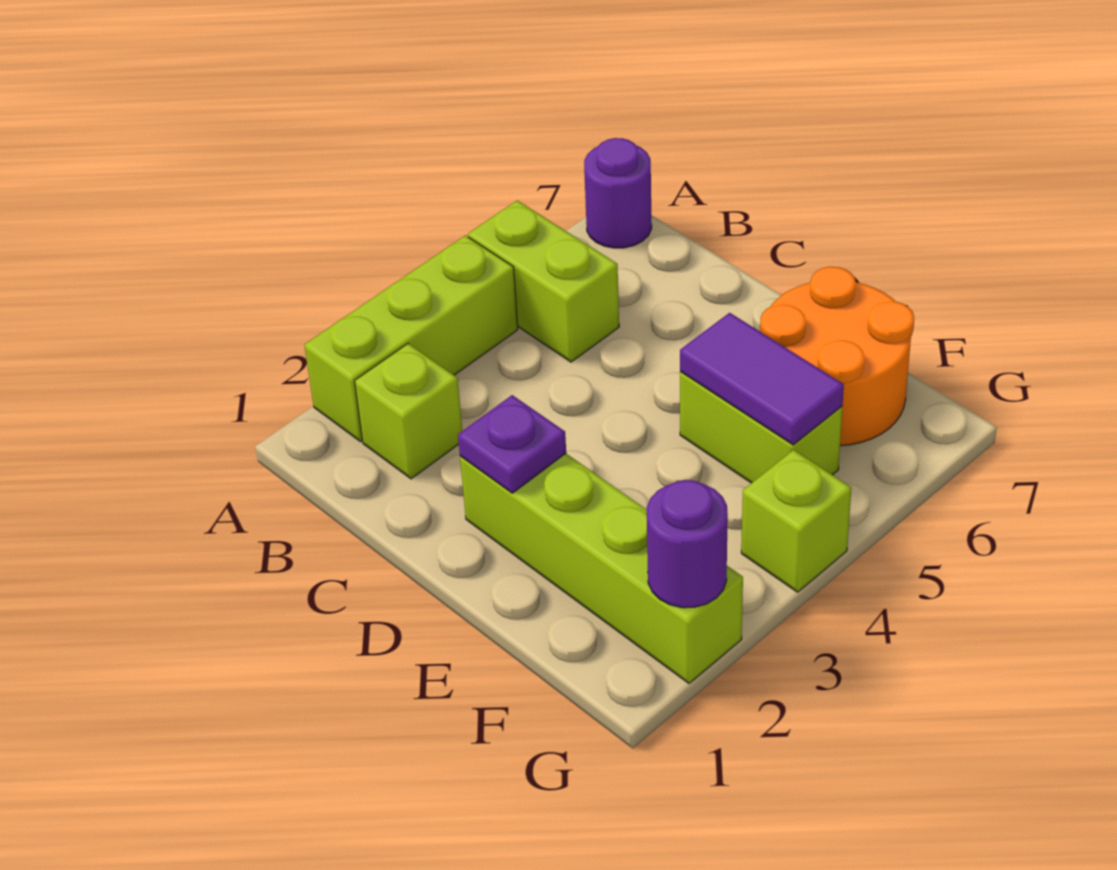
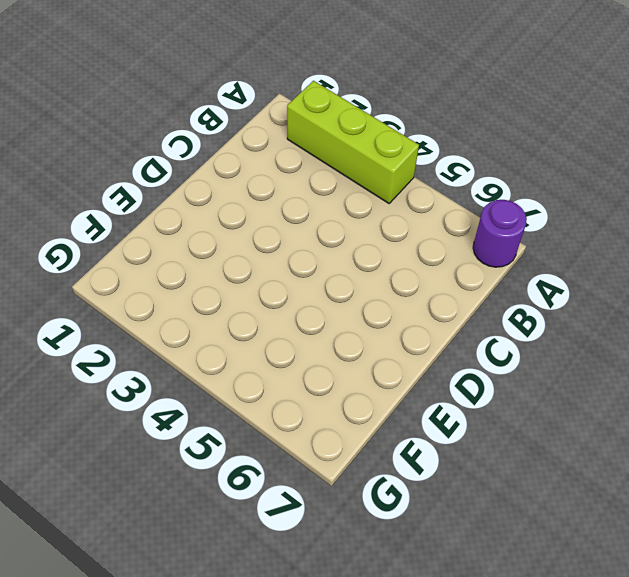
none -> lime brick A5:B5 level 1
none -> lime brick B2 level 1

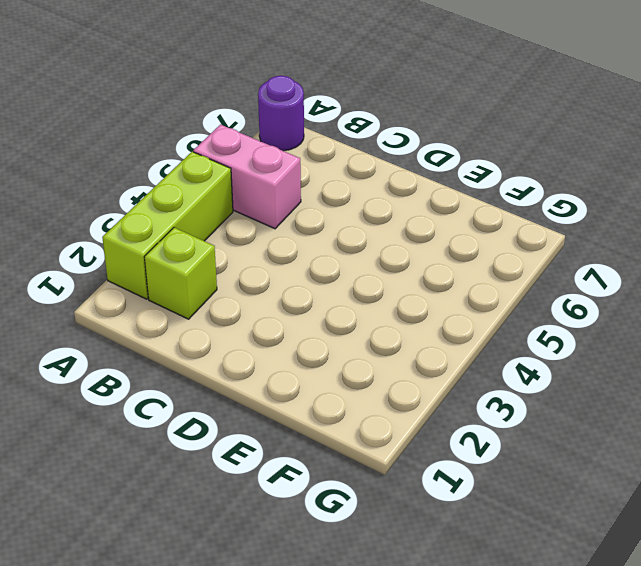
pink brick A5:B5 level 1 -> lime brick A5:B5 level 1
none -> lime brick D2:G2 level 1
none -> lime brick E5:F5 level 1

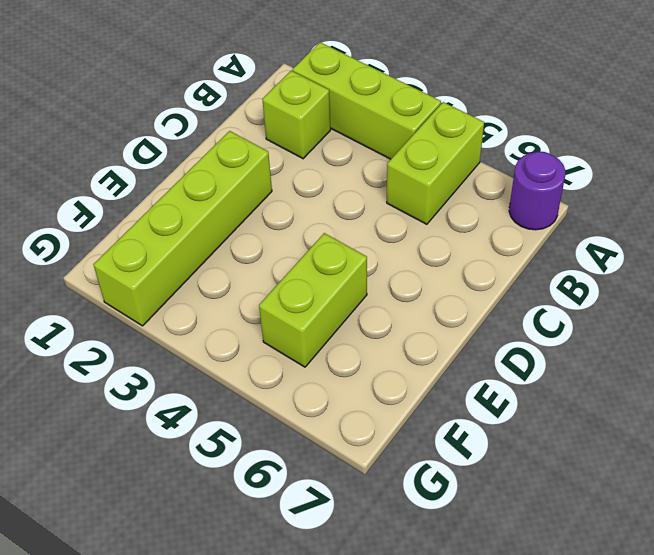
none -> orange round brick E6:F7 level 1
none -> lime brick G4 level 1

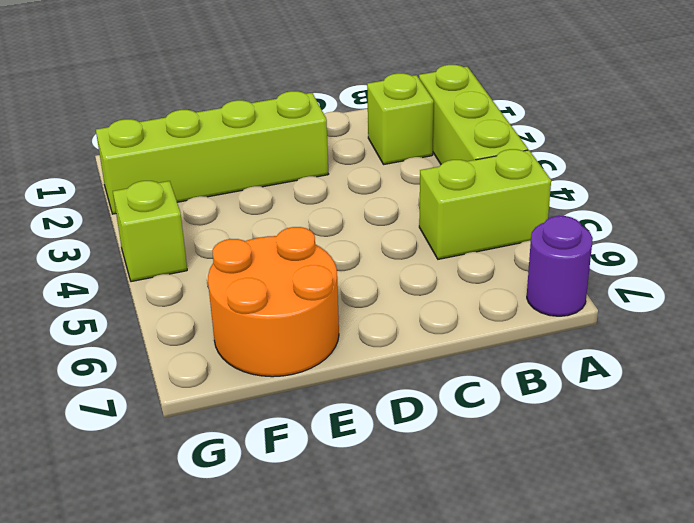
none -> lime brick E5:F5 level 1
none -> purple plate D2 level 2

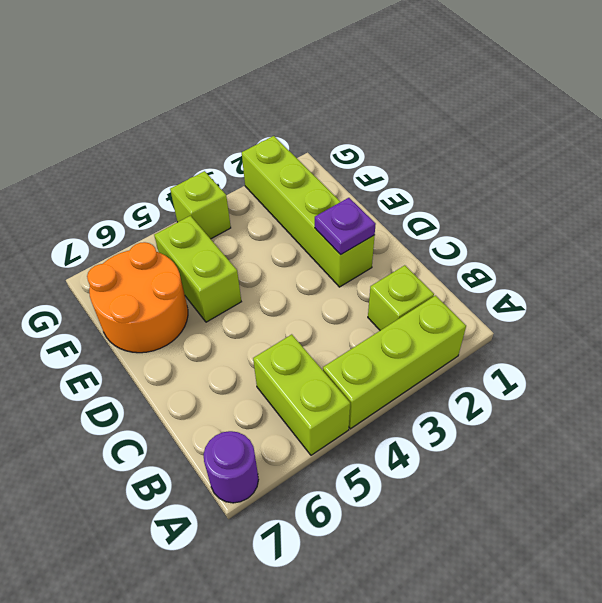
none -> purple tile E5:F5 level 2
none -> purple round brick G2 level 2

